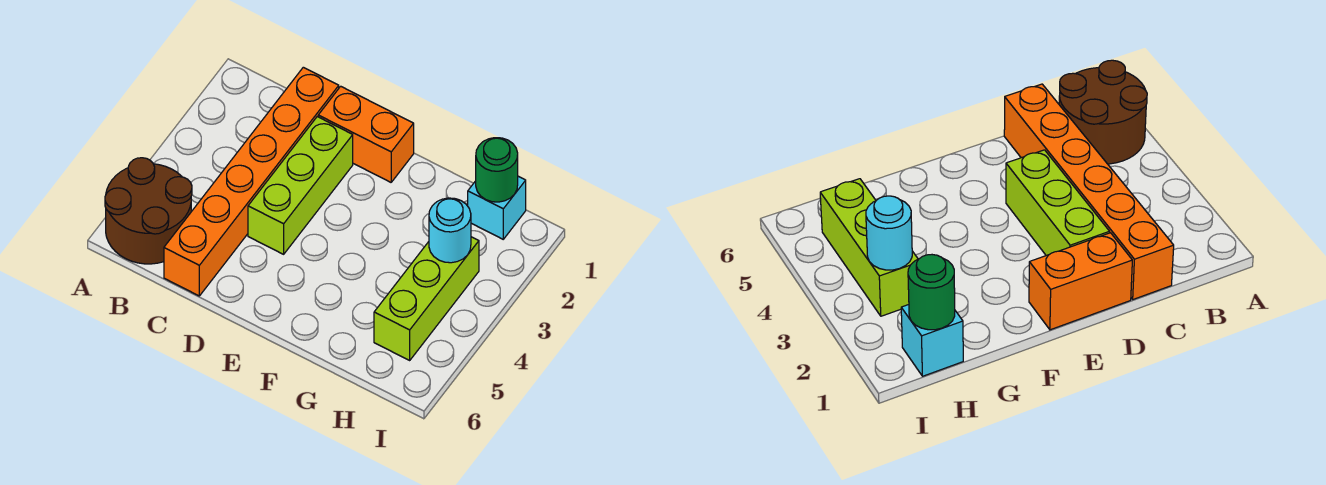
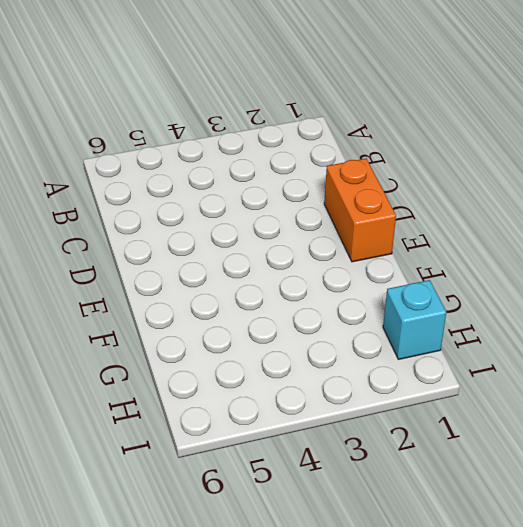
none -> brown round brick A5:B6 level 1
none -> orange brick C1:C6 level 1

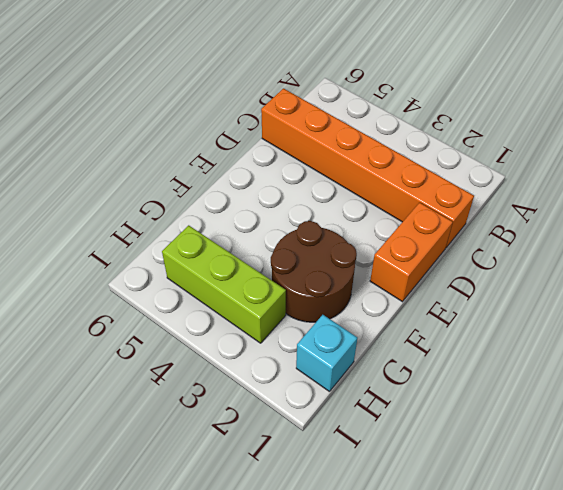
brown round brick F2:G3 level 1 -> brown round brick A5:B6 level 1
none -> lime brick D2:D4 level 1
none -> green round brick H1 level 2

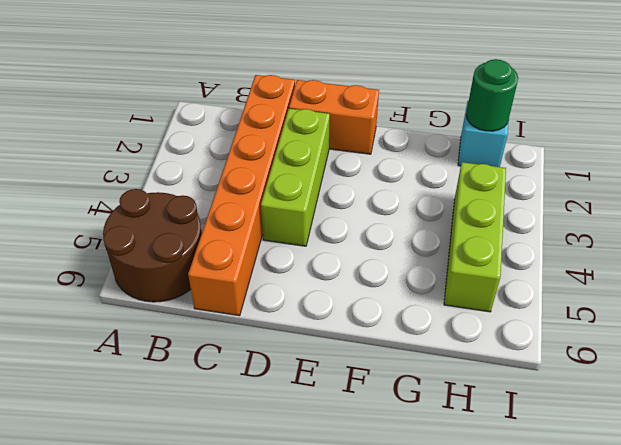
none -> cyan round brick H3 level 2

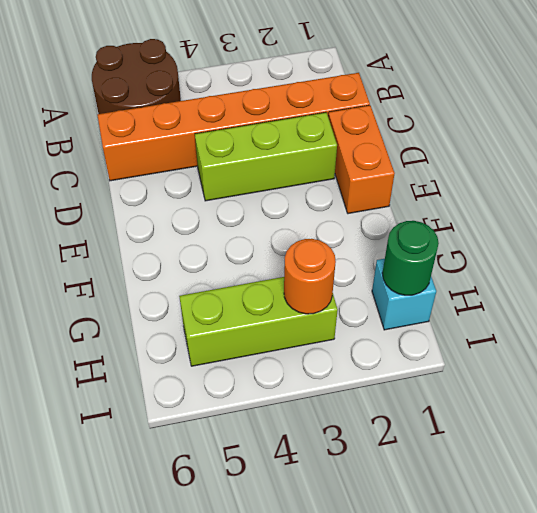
orange round brick H3 level 2 -> cyan round brick H3 level 2

